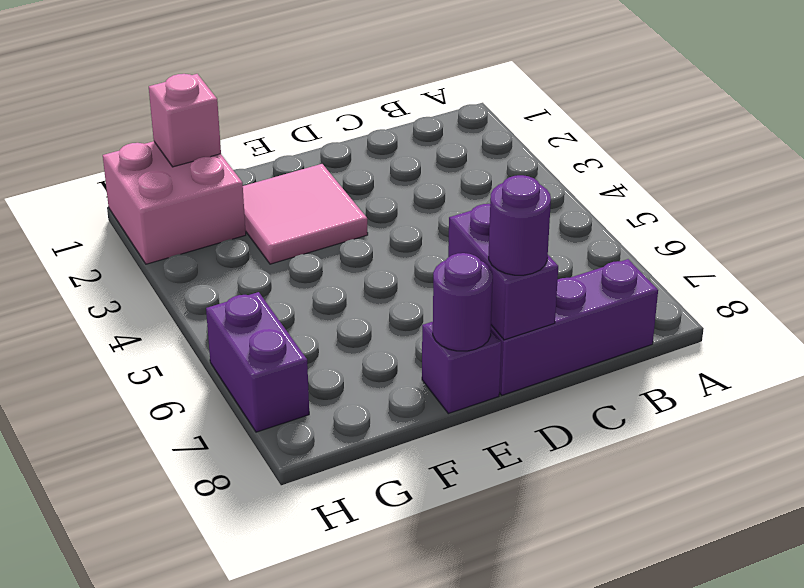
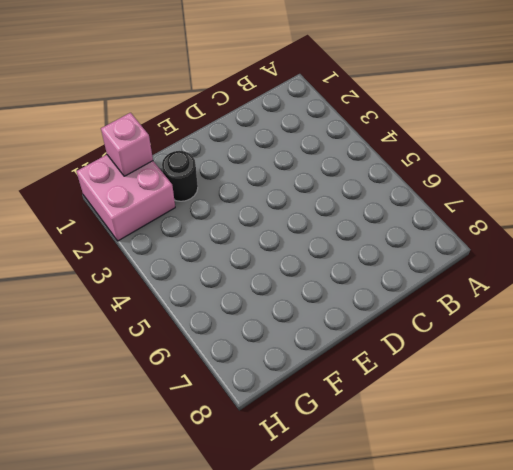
black round brick F2 level 1 -> pink tile E2:F3 level 1
none -> purple brick B8:D8 level 1
none -> purple brick E8 level 1

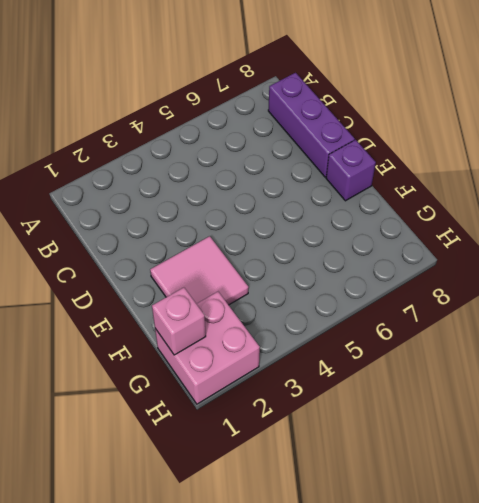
none -> purple brick H6:H7 level 1
none -> purple brick D7:D8 level 2

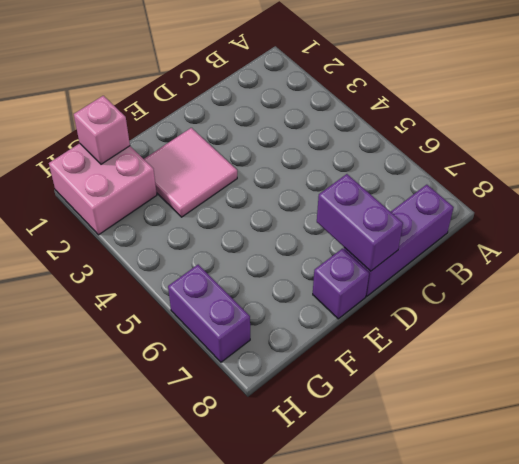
none -> purple round brick E8 level 2
none -> purple round brick D8 level 3

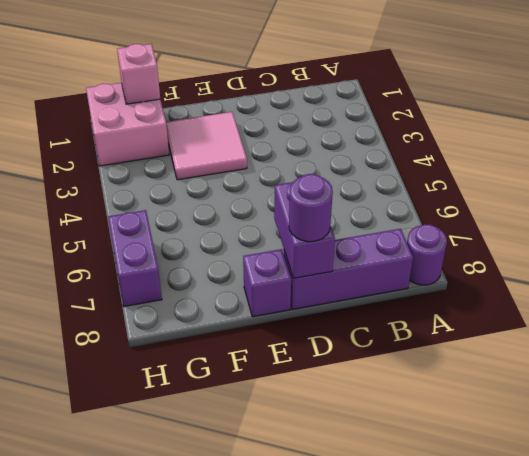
purple round brick A8 level 1 -> purple round brick E8 level 2

